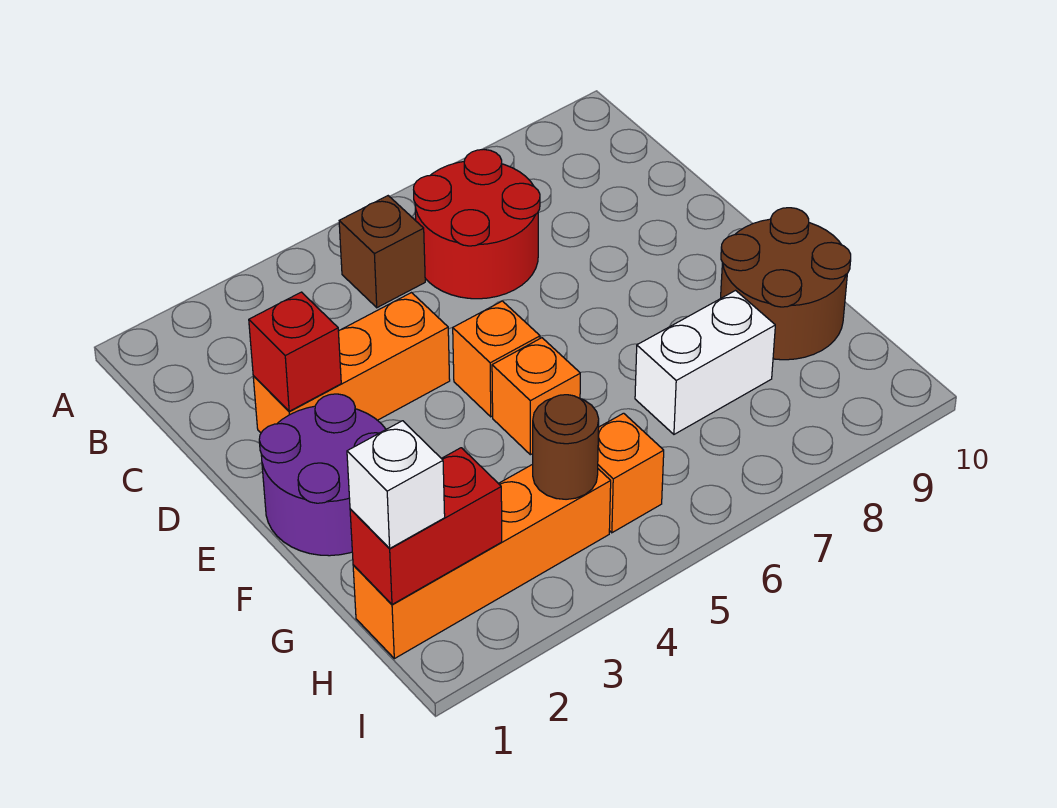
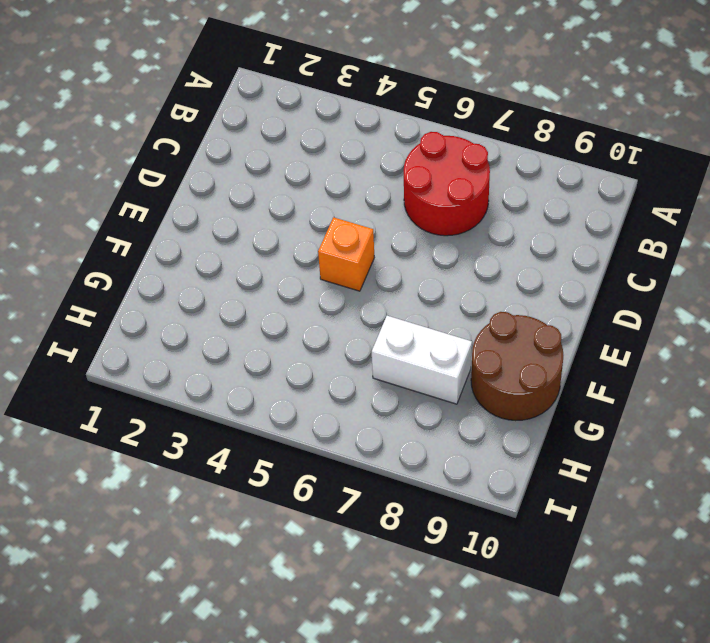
none -> brown brick B5 level 1
none -> orange brick D2:D4 level 1
none -> purple round brick E1:F2 level 1

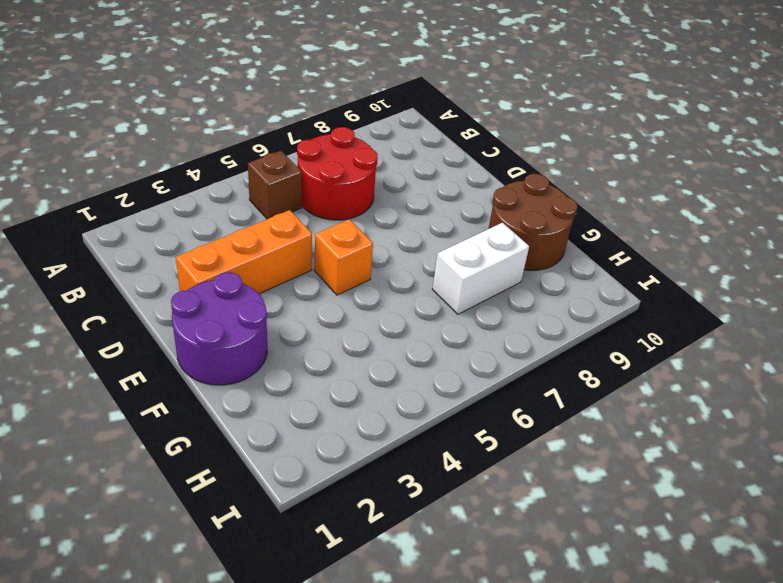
none -> orange brick F5 level 1
none -> orange brick H1:H4 level 1
none -> orange brick H5 level 1

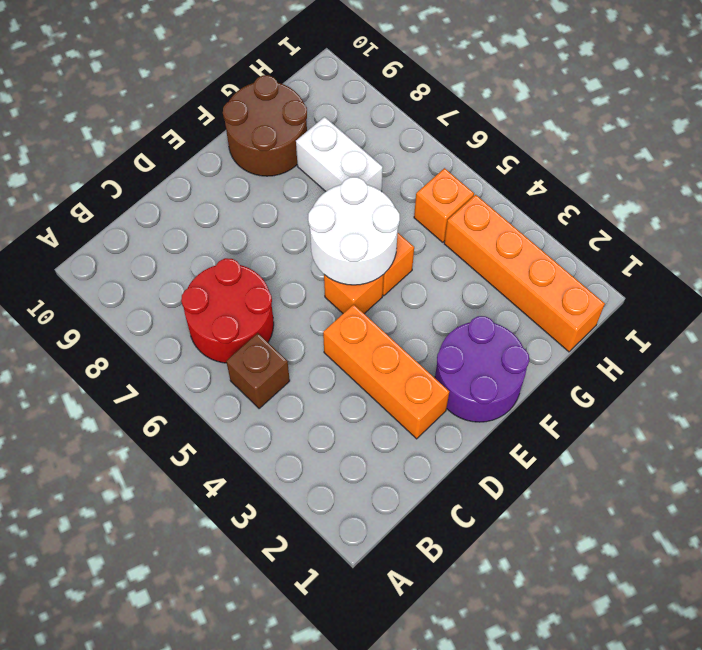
white round brick E5:F6 level 2 -> none
none -> red brick D2 level 2
none -> red brick H1:H2 level 2
none -> brown round brick H4 level 2

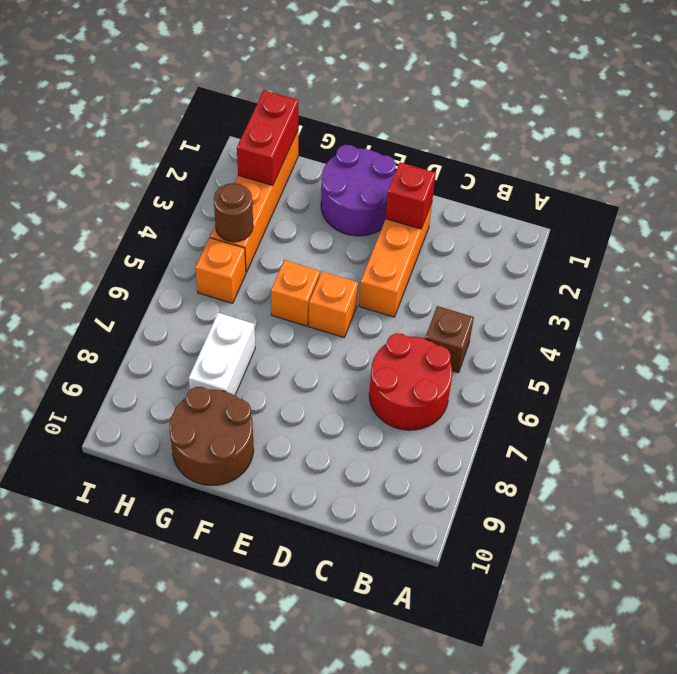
none -> white brick H1 level 3

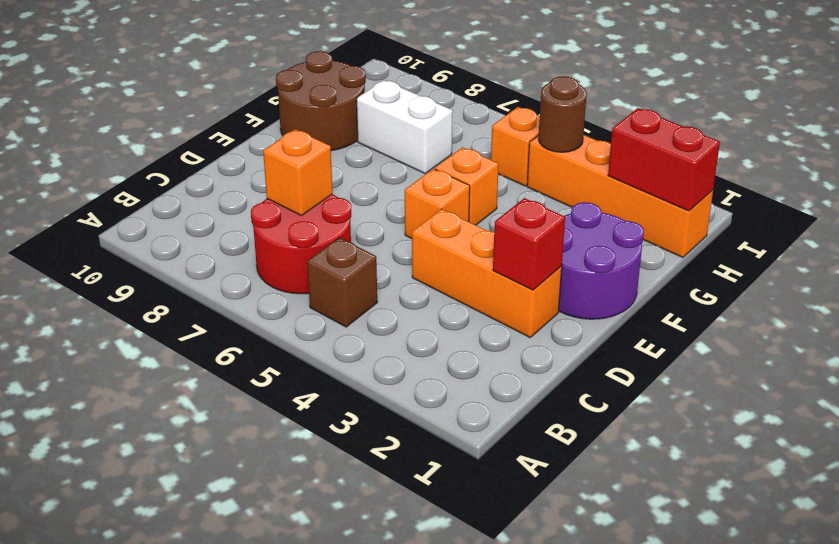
orange brick C7 level 2 -> none
none -> white brick H1 level 3

